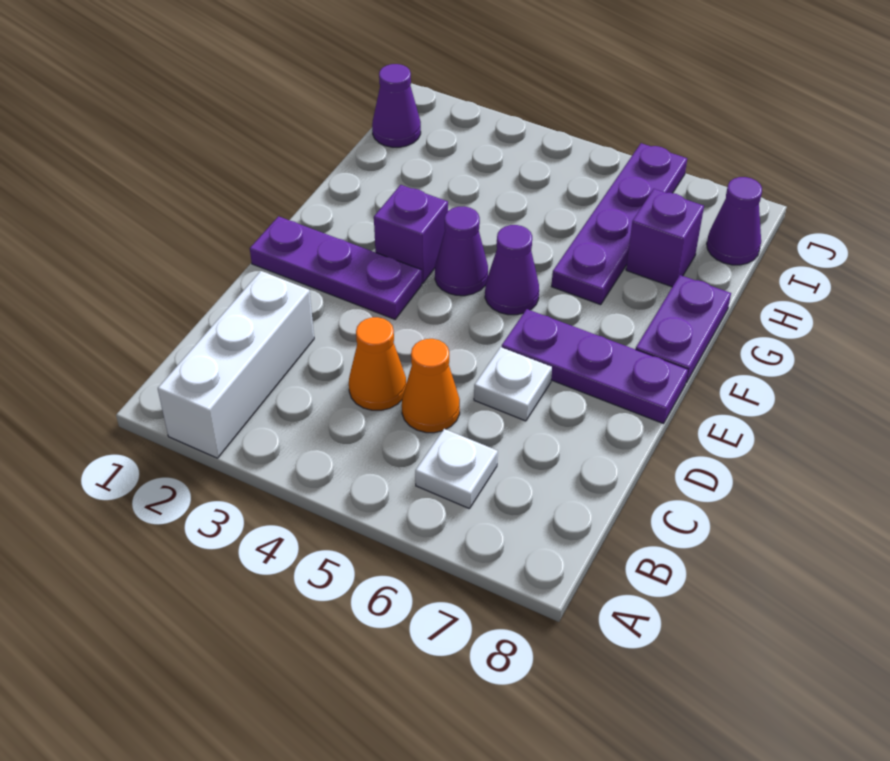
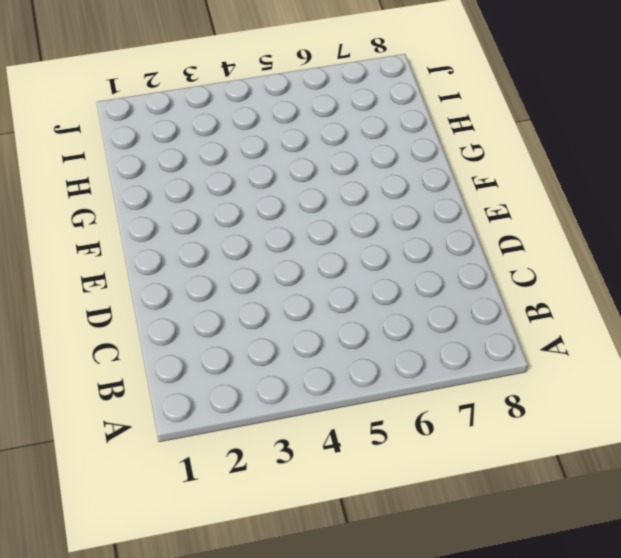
none -> white brick A2:C2 level 1
none -> white plate B6 level 1
none -> orange cone C4 level 1

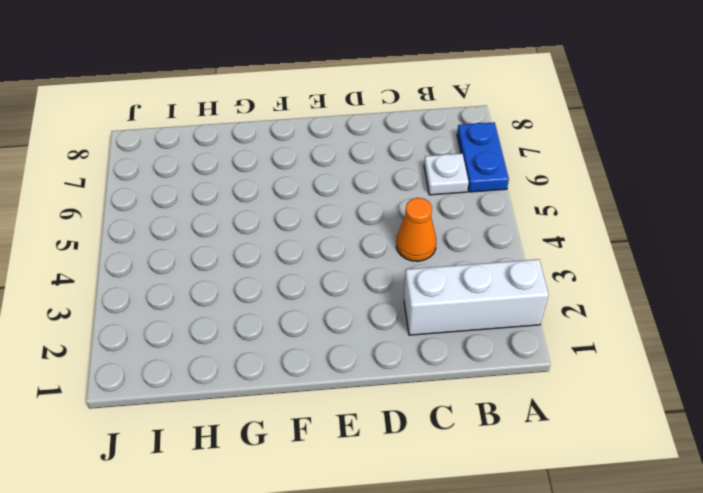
blue plate A6:A7 level 1 -> none
none -> orange cone C5 level 1
none -> white plate D6 level 1
none -> purple plate E1:E3 level 1

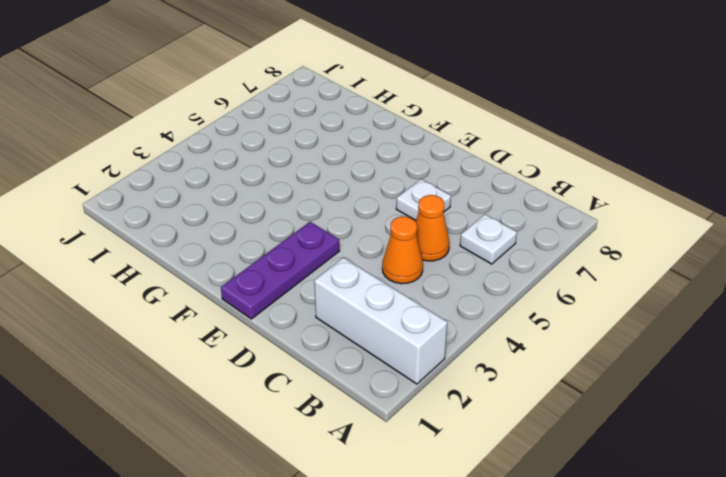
none -> purple plate E6:E8 level 1
none -> purple brick F3 level 1
none -> purple cone F4 level 1

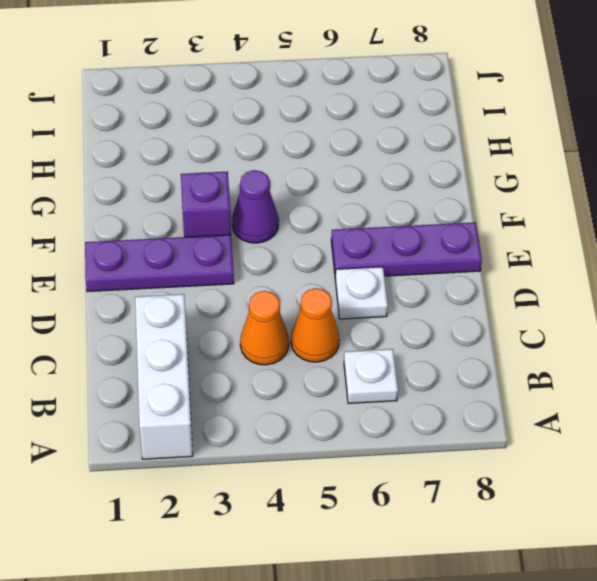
none -> purple cone F5 level 1
none -> purple plate F8:G8 level 1
none -> purple plate G6:J6 level 1

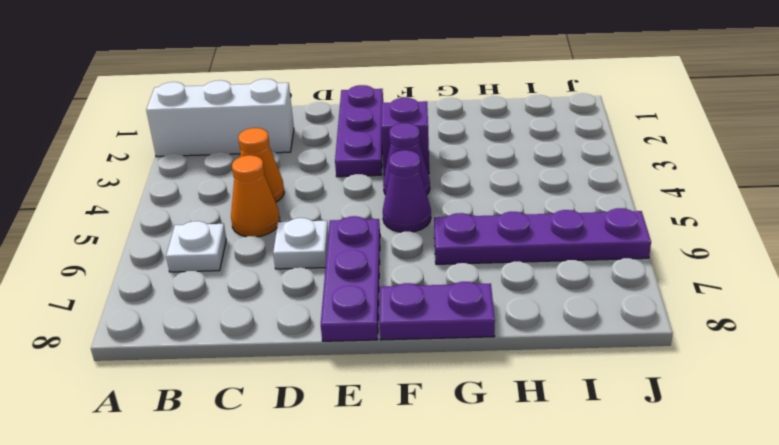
none -> purple brick H7 level 1
none -> purple cone I1 level 1
none -> purple cone I8 level 1

